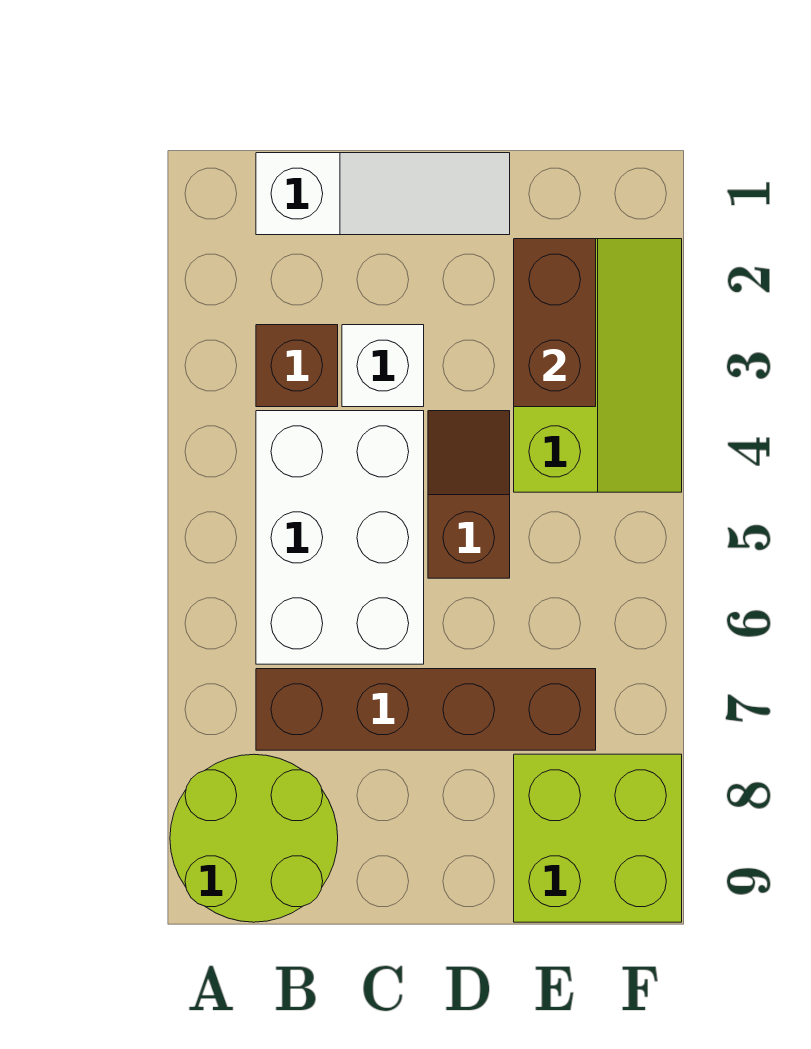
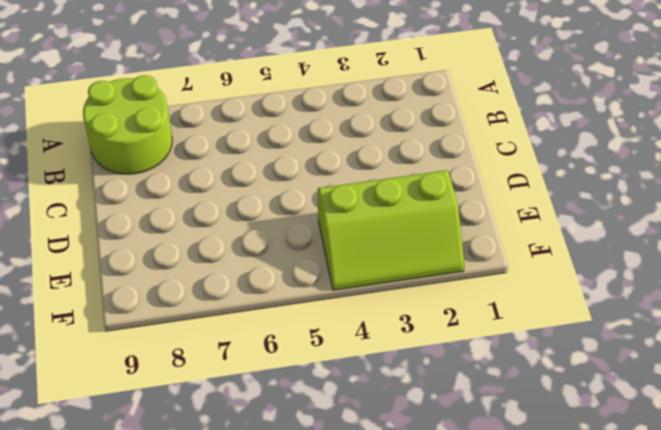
none -> white slope B1:D1 level 1 top B
none -> brown brick B3 level 1

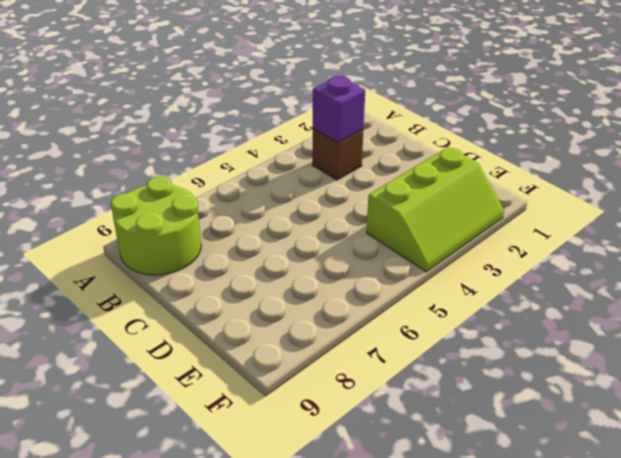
purple brick B3 level 2 -> none
none -> white slope B1:D1 level 1 top B
none -> white brick B4:C6 level 1

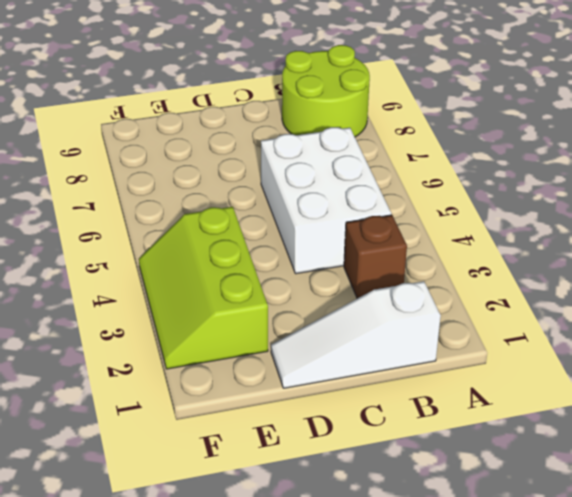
none -> brown brick B7:E7 level 1
none -> white brick C3 level 1

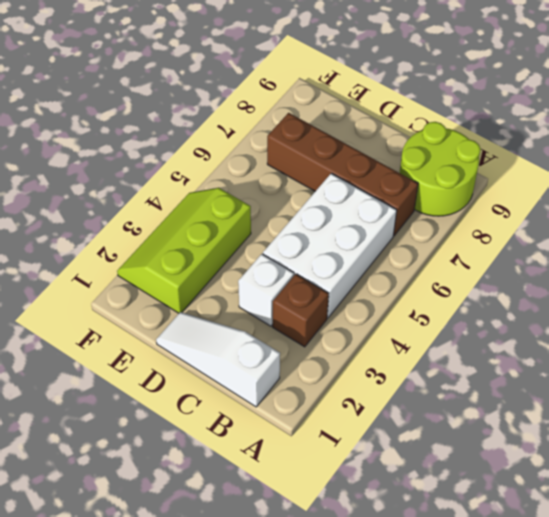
none -> brown slope D4:D5 level 1 top 5
none -> lime brick E8:F9 level 1

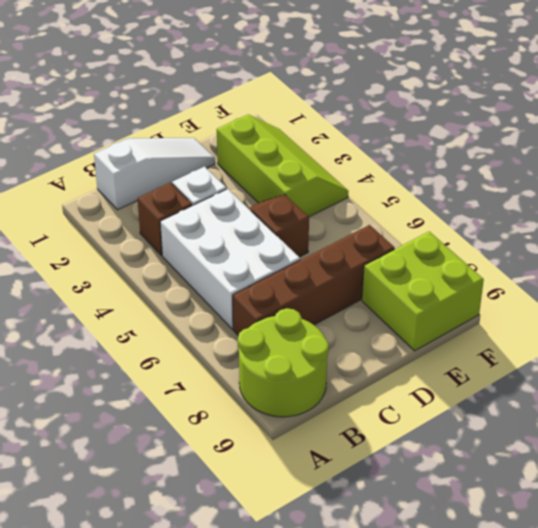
none -> brown brick E2:E3 level 2

